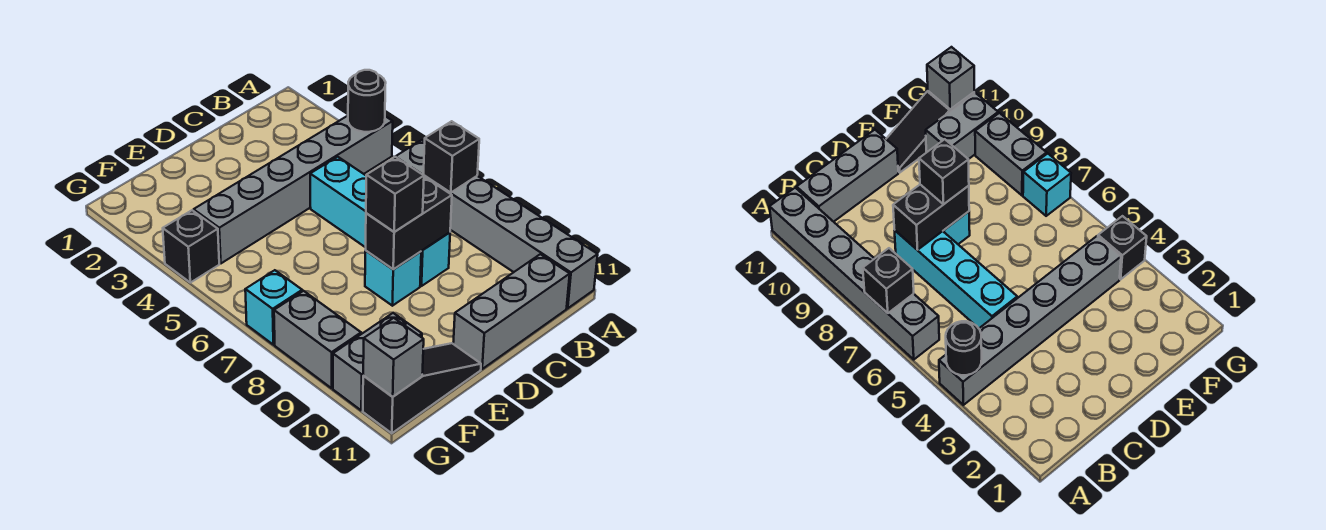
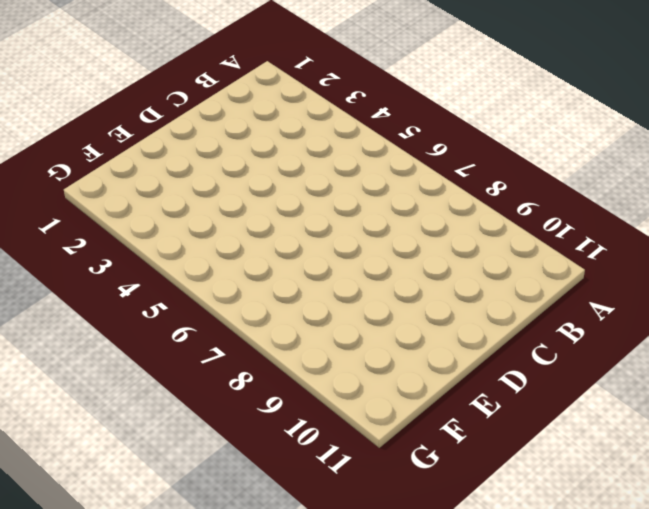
none -> grey brick A4:F4 level 1
none -> grey brick A6:A11 level 1
none -> grey brick B11:D11 level 1

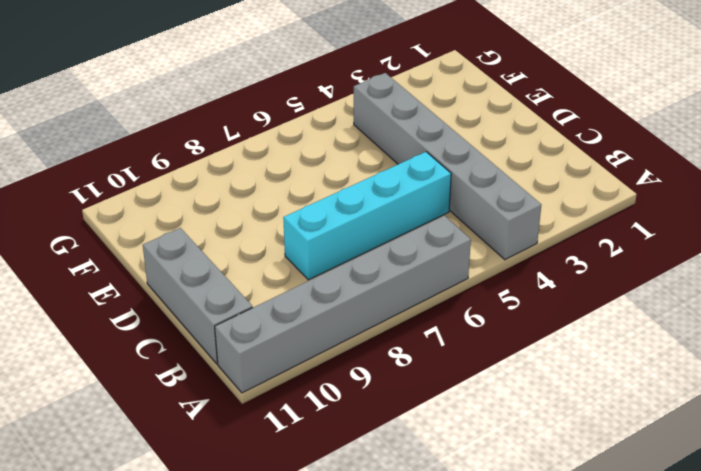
none -> cyan brick D8 level 1
none -> black slope E11:G11 level 1 top G
none -> grey brick F10:G10 level 1

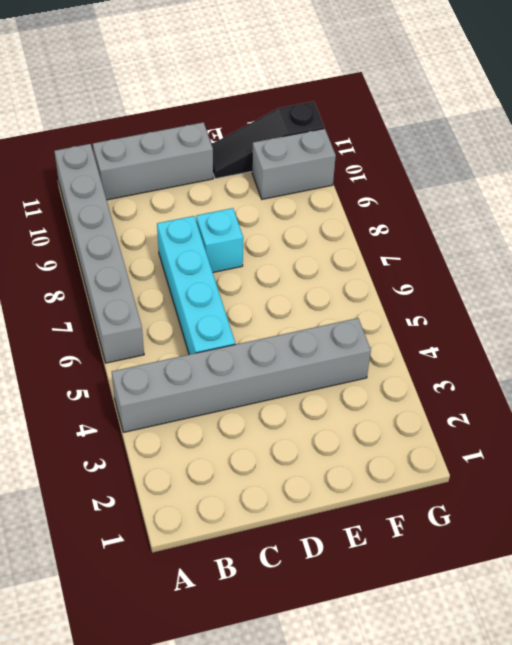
none -> black brick G4 level 1
none -> cyan brick G7 level 1
none -> grey brick G8:G9 level 1

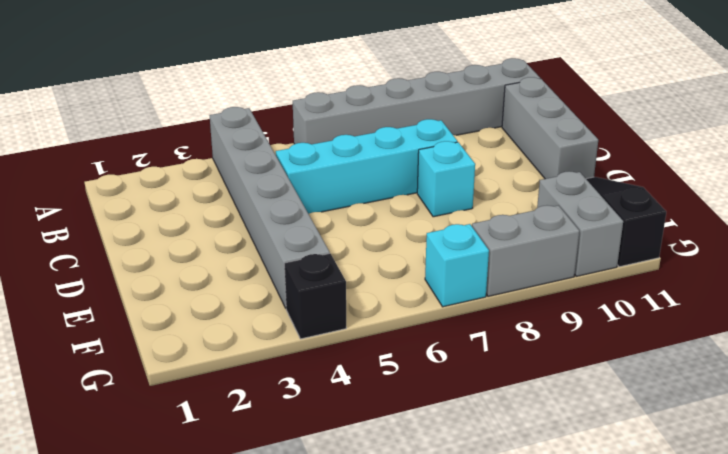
none -> black round brick A4 level 2
none -> black brick A7 level 2
none -> black brick C8:D8 level 2

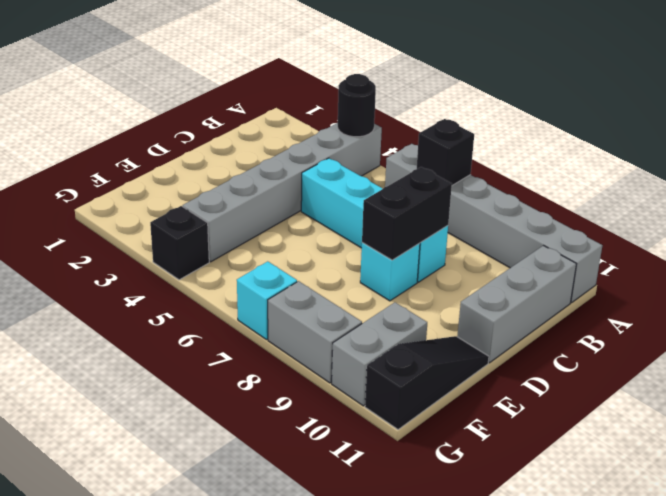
none -> grey brick G11 level 2
none -> black brick D8 level 3

